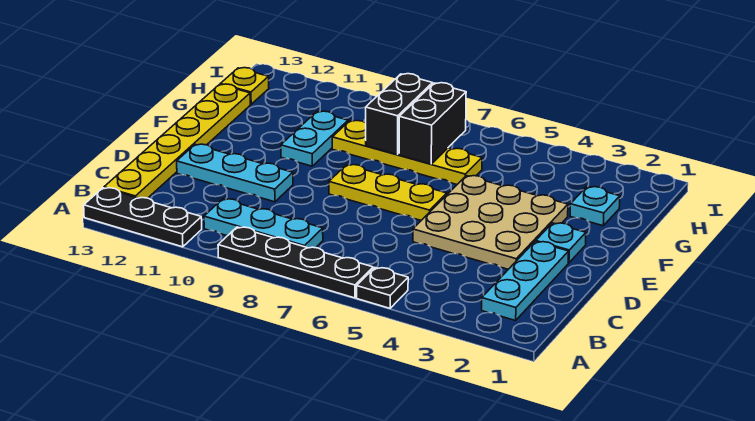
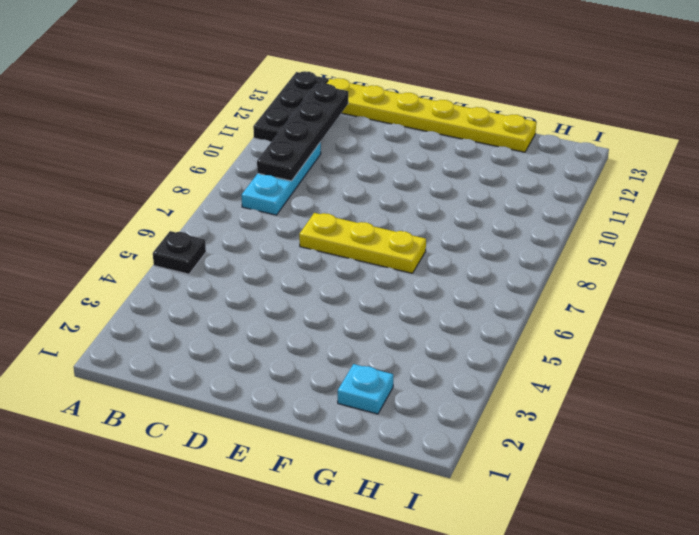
black plate B9:B12 level 2 -> black plate A6:A9 level 1
yellow plate D7:F7 level 1 -> yellow plate E6:E8 level 1
none -> cyan plate B2:D2 level 1
none -> tan plate D3:F5 level 1
none -> cyan plate D10:D12 level 1

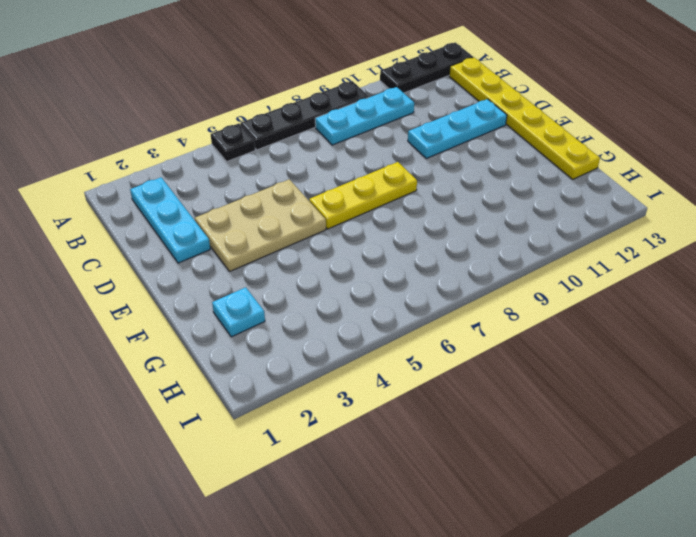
tan plate D3:E5 level 1 -> tan plate D3:F5 level 1
none -> cyan plate E2 level 1
none -> cyan plate F10:G10 level 1
none -> yellow plate G6:G9 level 1

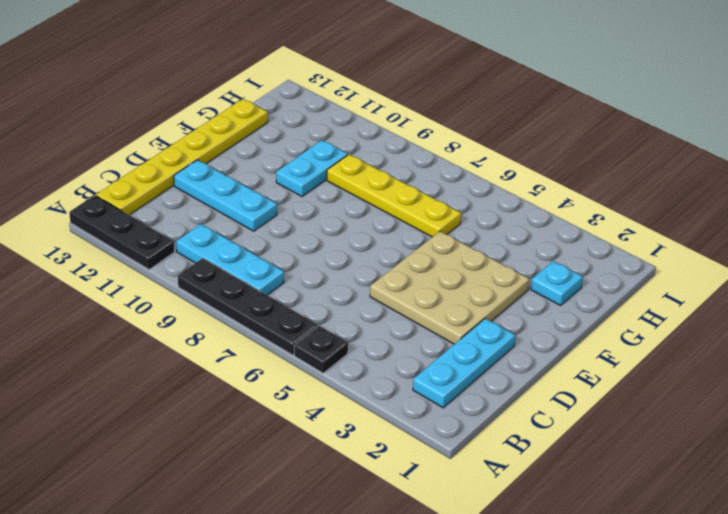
none -> cyan plate E2 level 1
none -> yellow plate E6:E8 level 1
none -> yellow plate H13 level 1

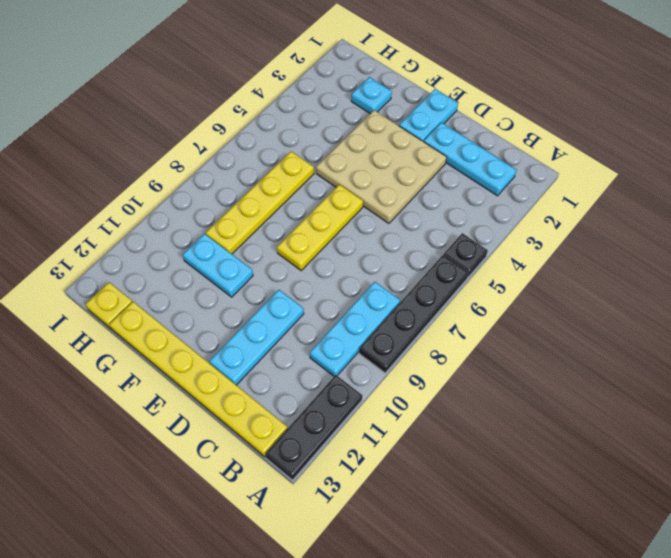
cyan plate E1:E2 level 1 -> cyan plate E2 level 1
none -> black brick G7:H7 level 2
none -> black brick G8:H8 level 2

